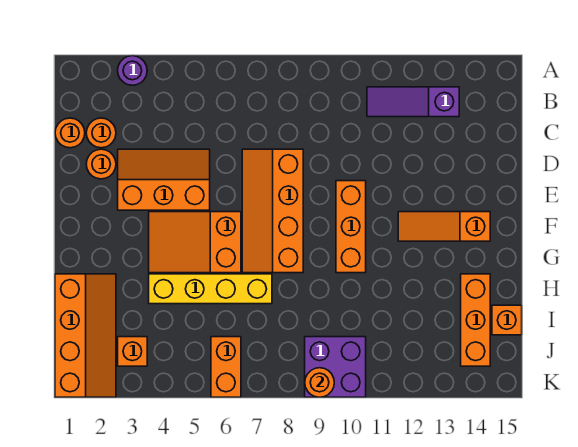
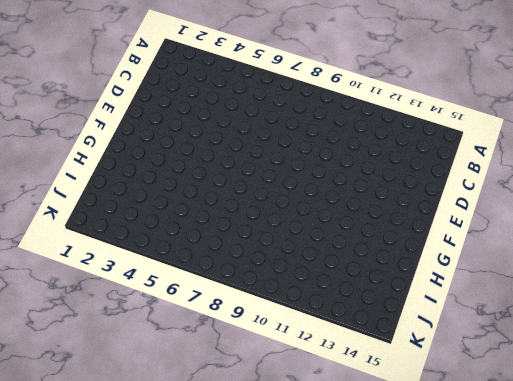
none -> purple round brick A3 level 1
none -> purple slope B11:B13 level 1 top 13
none -> orange round brick C1 level 1

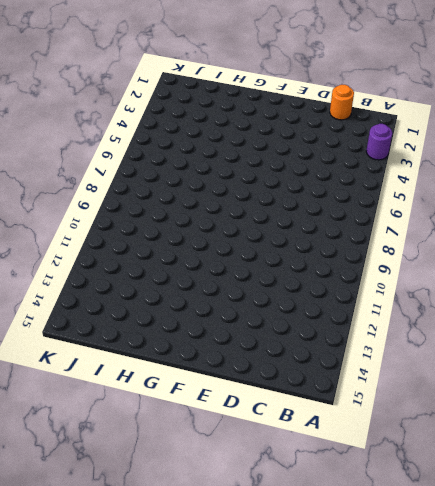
none -> purple slope B11:B13 level 1 top 13
none -> orange round brick C2 level 1
none -> orange round brick D2 level 1

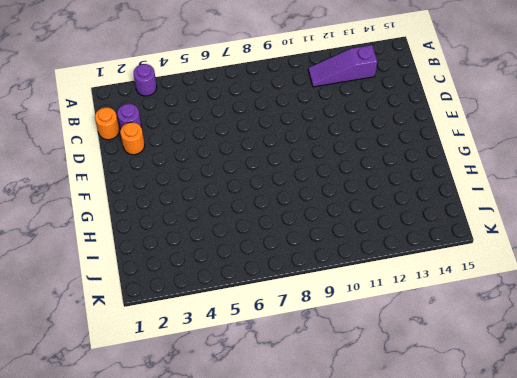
purple round brick C2 level 1 -> orange round brick C2 level 1
none -> orange slope D3:E5 level 1 top E
none -> orange slope D7:G8 level 1 top 8
none -> orange brick E10:G10 level 1

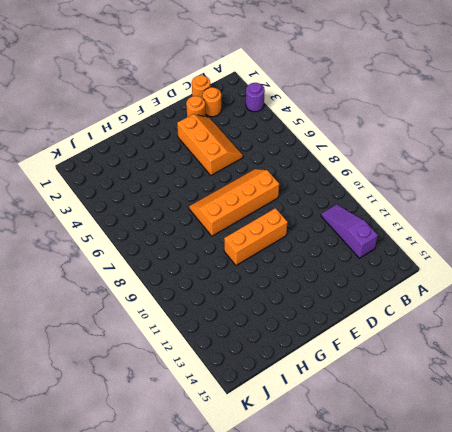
none -> orange slope F4:G6 level 1 top 6
none -> orange slope F12:F14 level 1 top 14
none -> orange slope H1:K2 level 1 top 1

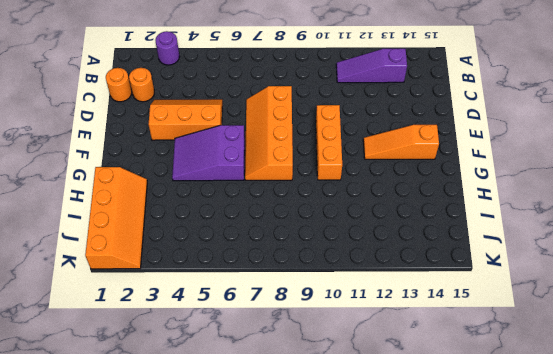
purple slope F4:G6 level 1 top 6 -> orange slope F4:G6 level 1 top 6
none -> orange round brick D2 level 1
none -> yellow brick H4:H7 level 1
none -> orange brick H14:J14 level 1

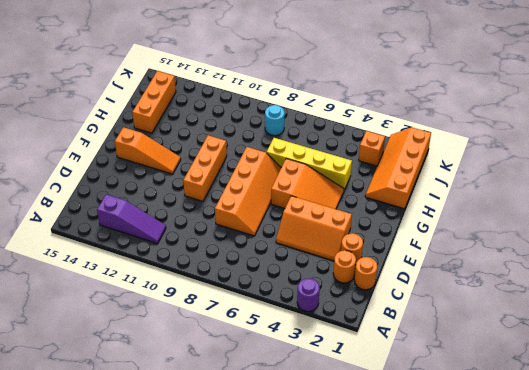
cyan round brick J8 level 1 -> none
none -> orange brick I15 level 1
none -> orange brick J6:K6 level 1
none -> purple brick J9:K10 level 1

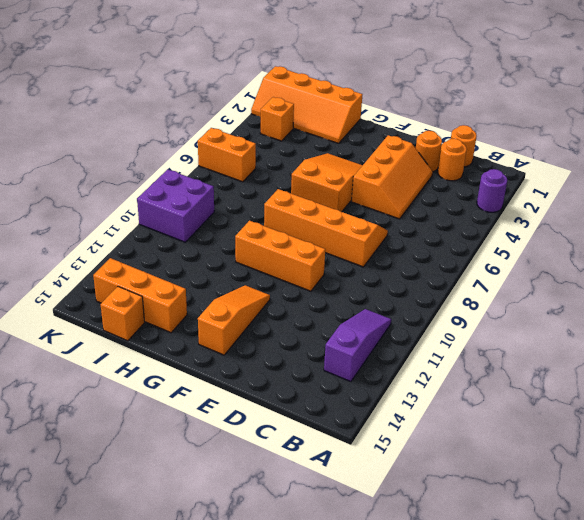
none -> yellow brick H4:H7 level 1
none -> orange round brick K9 level 2

